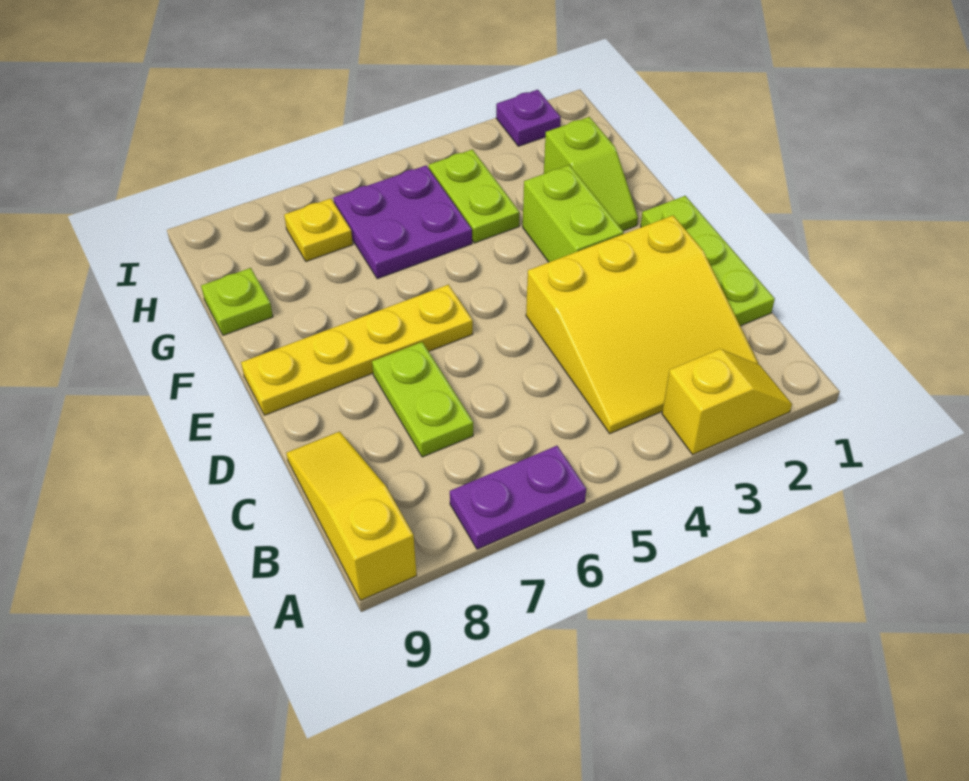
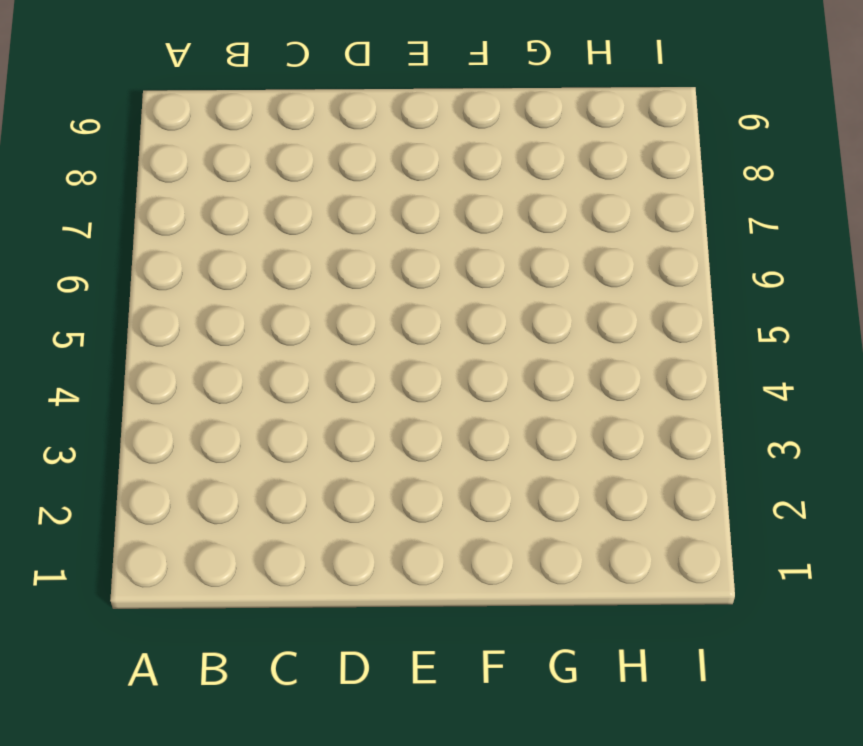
none -> yellow slope A2:A3 level 1 top 3
none -> purple plate A6:A7 level 1
none -> yellow slope A9:C9 level 1 top A

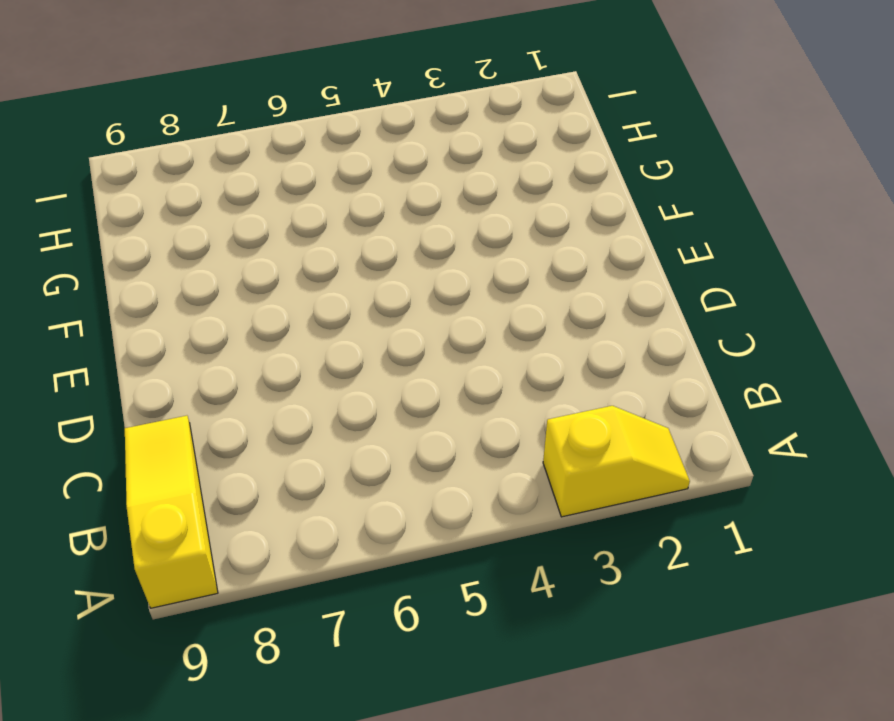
none -> purple plate A6:A7 level 1
none -> yellow slope B2:D4 level 1 top D
none -> lime plate C1:E1 level 1

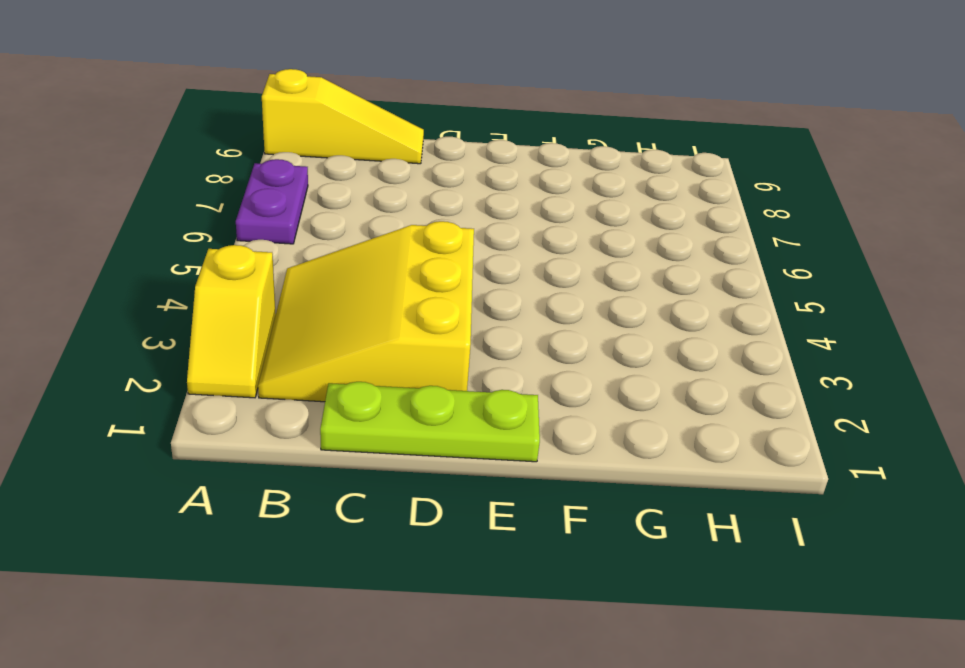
none -> lime plate C7:D7 level 1
none -> lime brick E3:F3 level 1
none -> yellow plate E6:E9 level 1

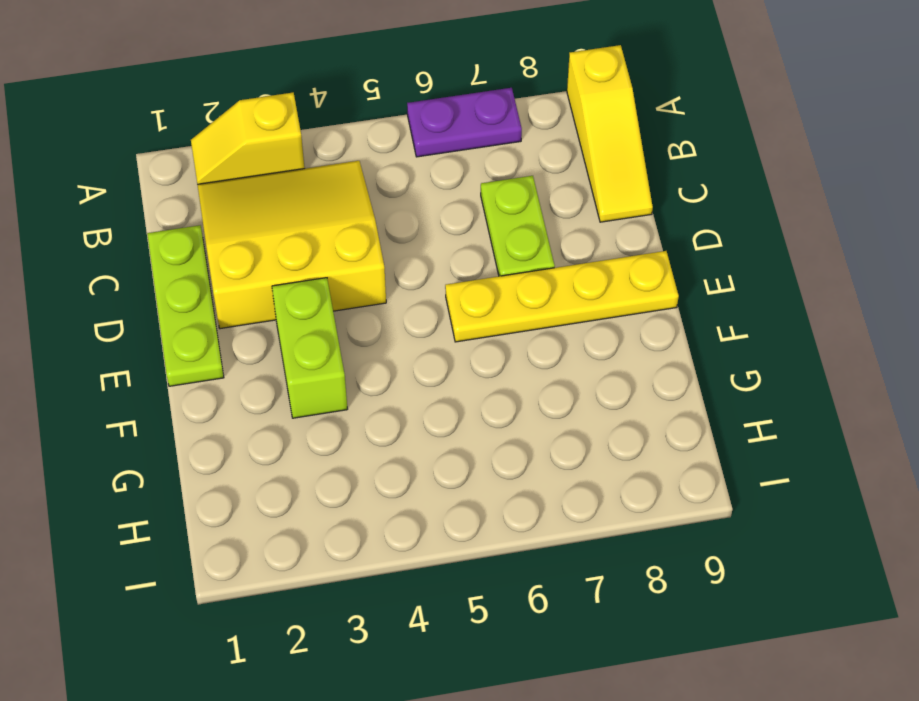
none -> lime slope F2:G2 level 1 top G
none -> lime plate G4:H4 level 1
none -> purple plate G5:H6 level 1

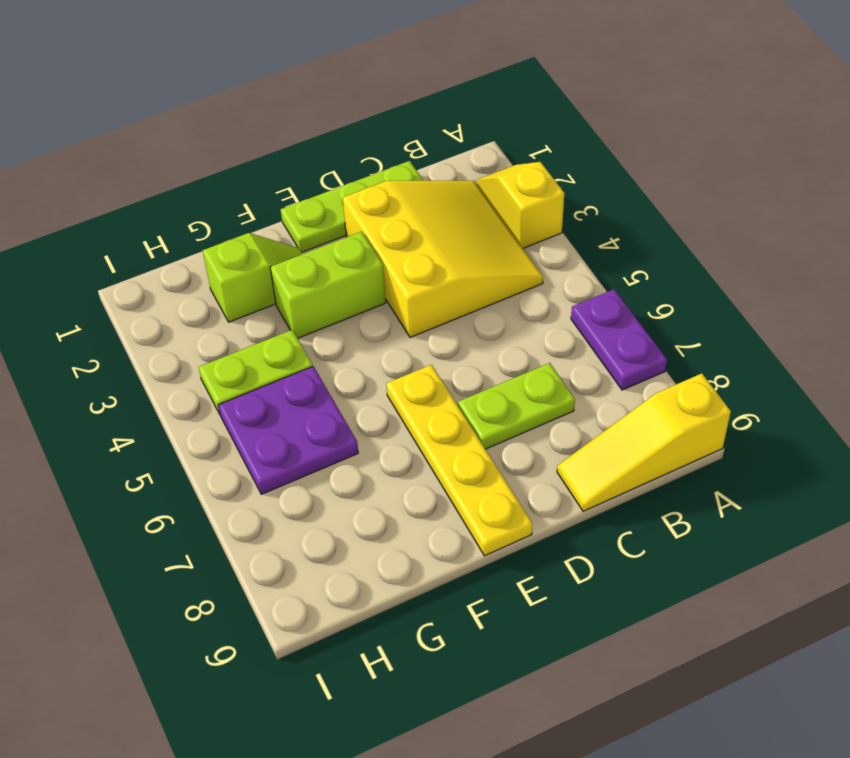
none -> lime plate G9 level 1
none -> yellow plate H7 level 1
none -> purple plate I2 level 1

